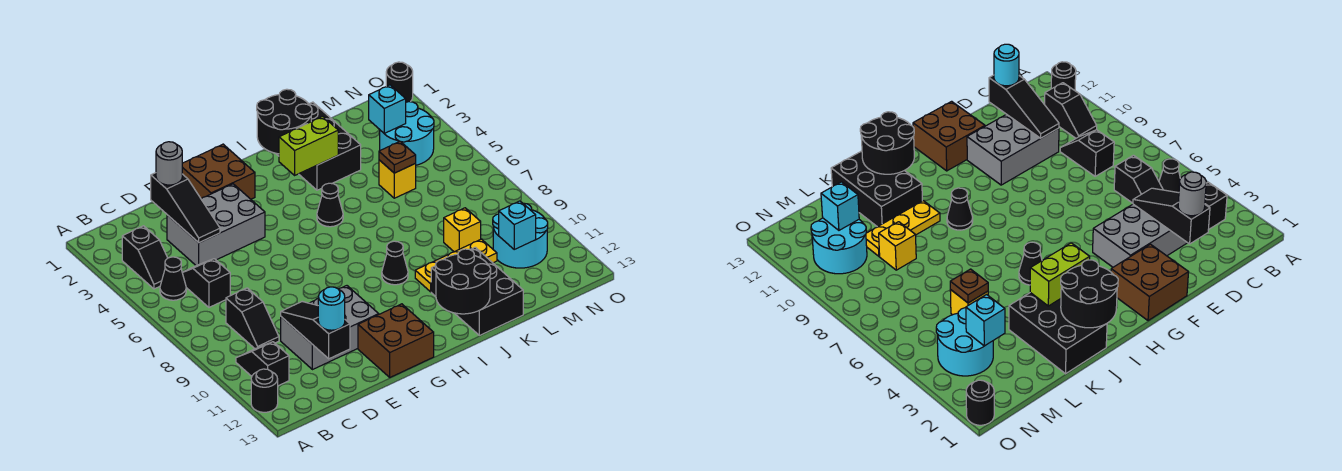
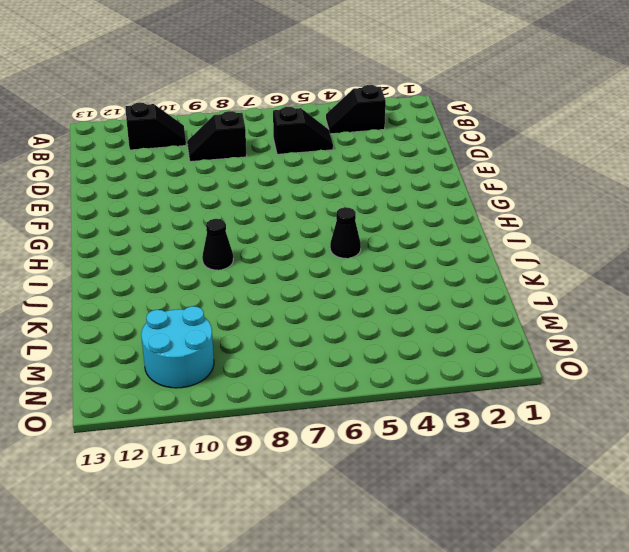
none -> black round brick A12 level 1
none -> black cone B5 level 1
none -> grey brick D3:F4 level 1
none -> grey brick D10:F11 level 1

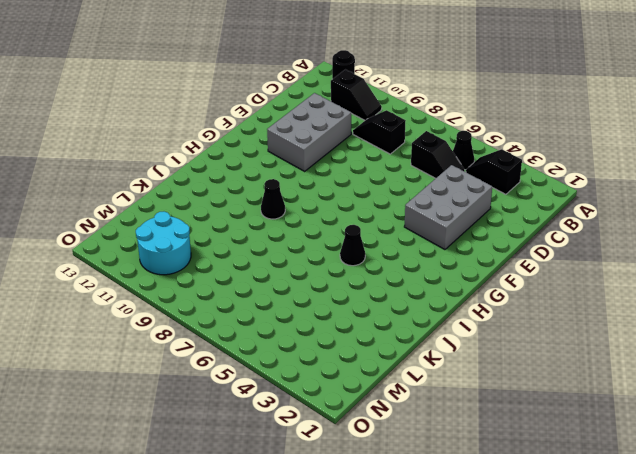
none -> brown brick F1:G2 level 1
none -> brown brick F12:G13 level 1
none -> black brick J1:K3 level 1
none -> yellow plate J10:L10 level 1

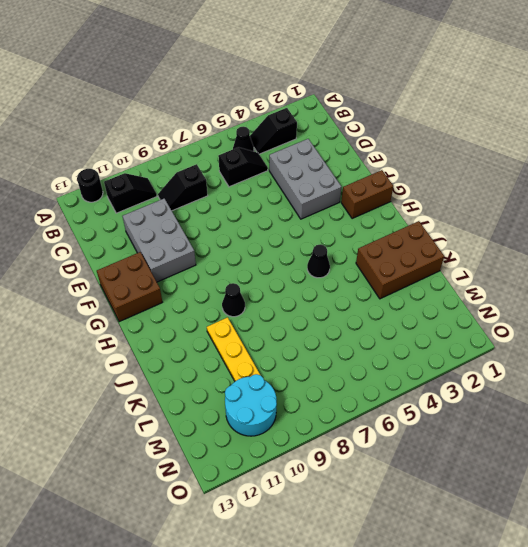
brown brick G1:G2 level 1 -> brown brick F1:G2 level 1
brown brick J1:K3 level 1 -> black brick J1:K3 level 1
none -> black brick J11:K13 level 1
none -> yellow brick L5 level 1
none -> yellow brick L9 level 1
none -> cyan round brick M3:N4 level 1

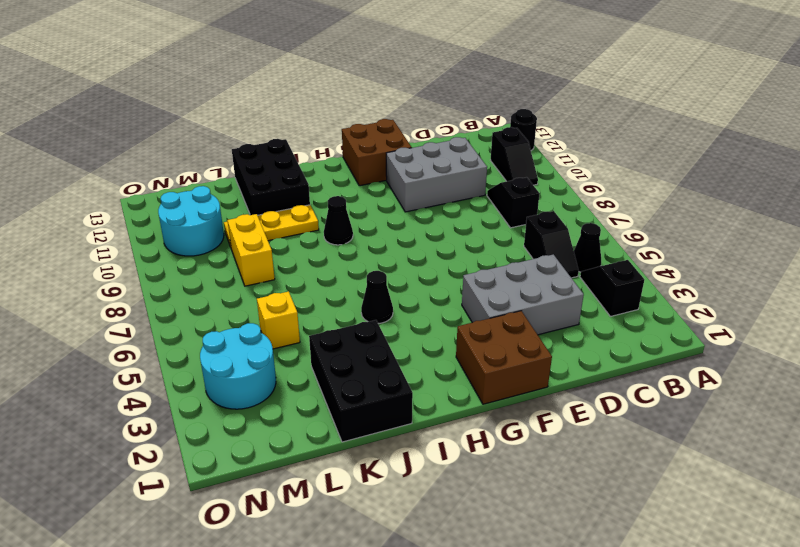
yellow brick L8:L9 level 1 -> yellow brick L9 level 1
none -> black round brick O1 level 1
none -> black slope D2:D4 level 2 top 2
none -> black slope D10:D12 level 2 top 12
none -> black round brick I1:J2 level 2

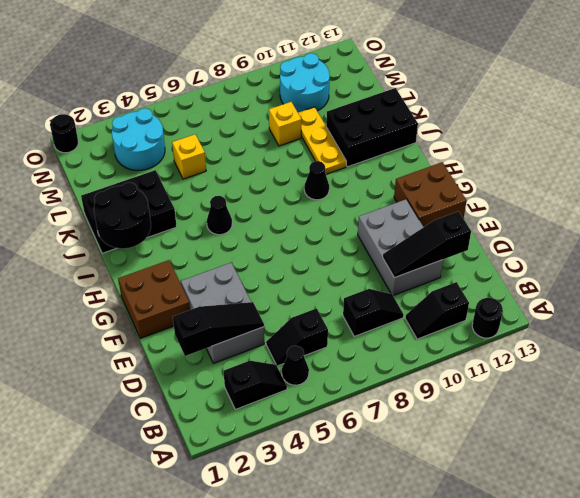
none -> lime brick I3:J3 level 2
none -> black round brick I12:J13 level 2
none -> brown plate L5 level 2
none -> cyan brick M3 level 2

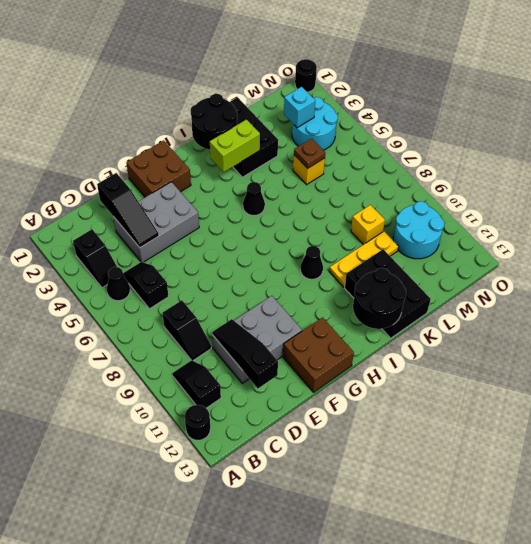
none -> cyan brick M11 level 2
none -> grey round brick D2 level 3
none -> cyan round brick D12 level 3

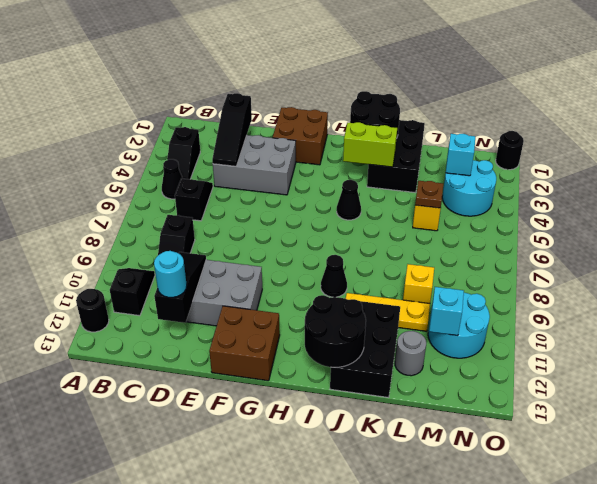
grey round brick L12 level 1 -> grey round brick D2 level 3

